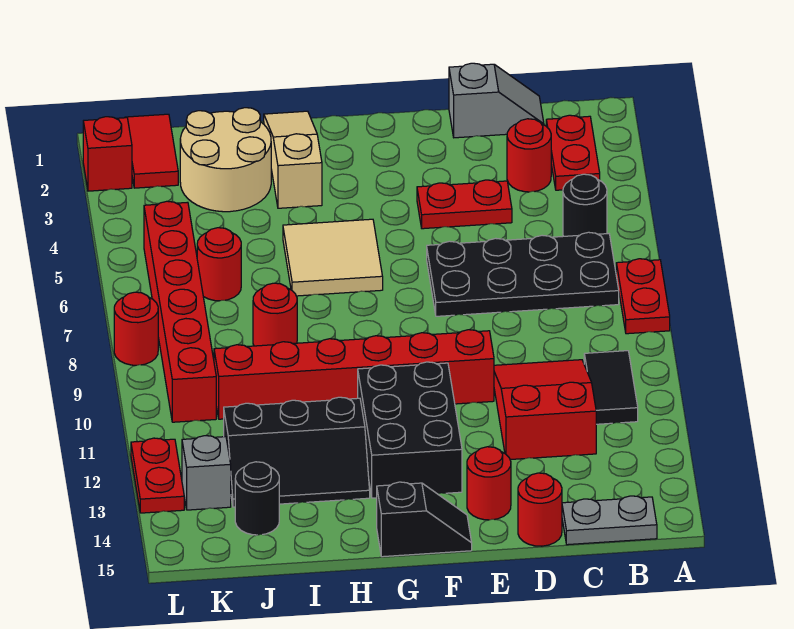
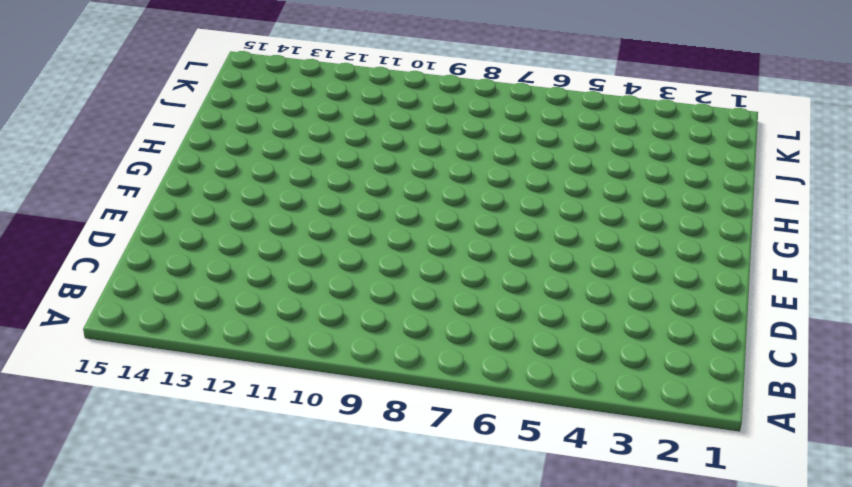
none -> red plate A7:A8 level 1
none -> red plate B2:B3 level 1
none -> black round brick B5 level 1

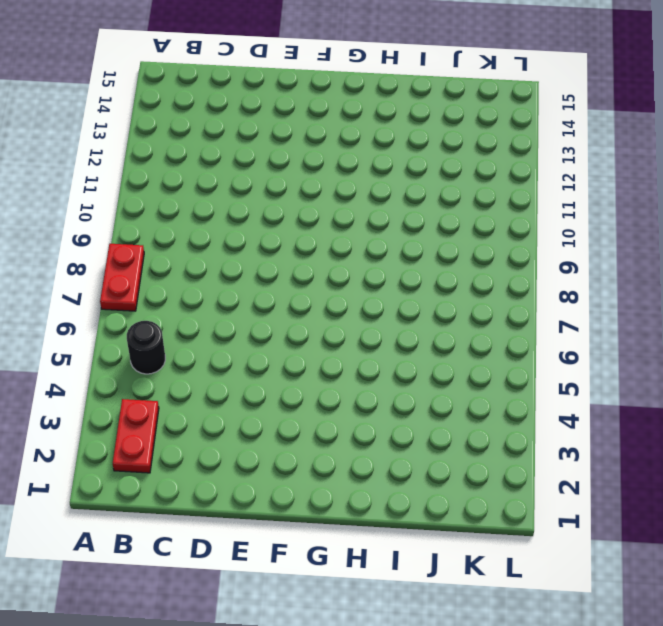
none -> black plate B6:E7 level 1
none -> black tile B10:B11 level 1
none -> grey plate B15:C15 level 1

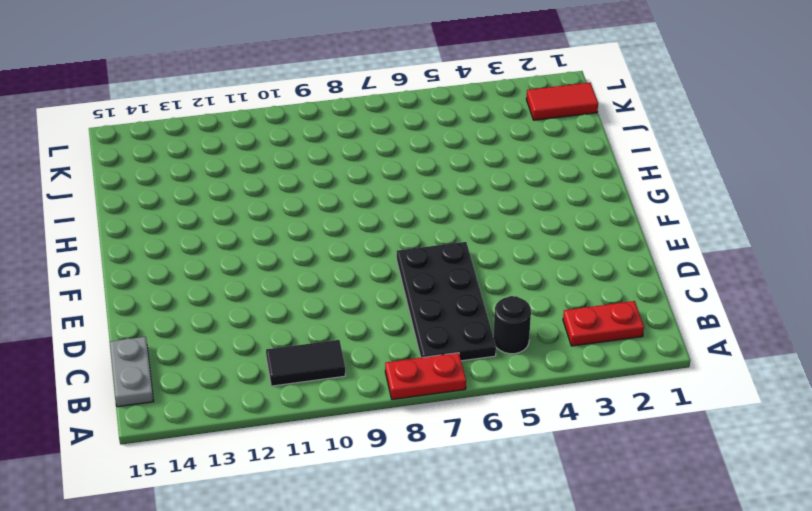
none -> grey slope C1:D1 level 1 top D
none -> red round brick C3 level 1
none -> red slope C10:D12 level 1 top 12

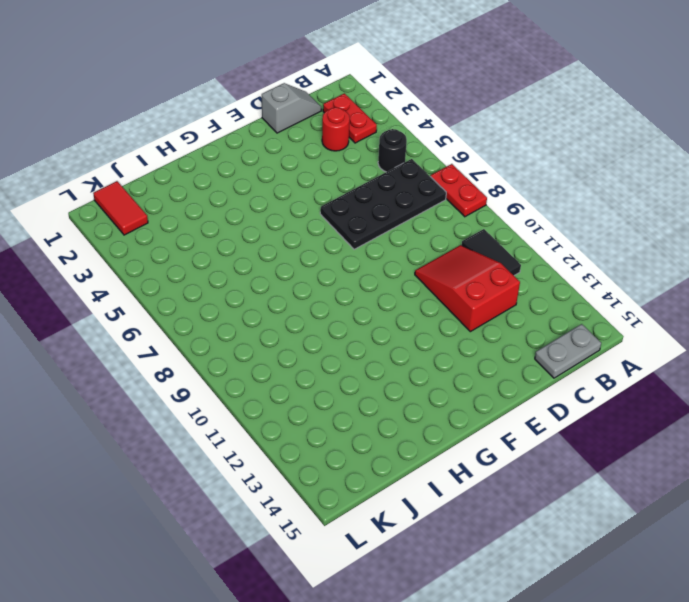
none -> red plate D4:E4 level 1
none -> red round brick D15 level 1
none -> red brick E10:J10 level 1

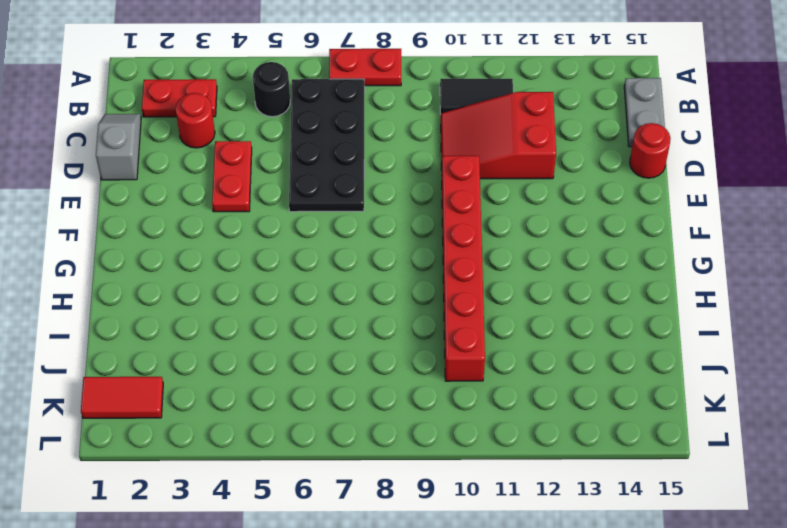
none -> red round brick E14 level 1
none -> black brick F11:G13 level 1
none -> black slope F15:G15 level 1 top G

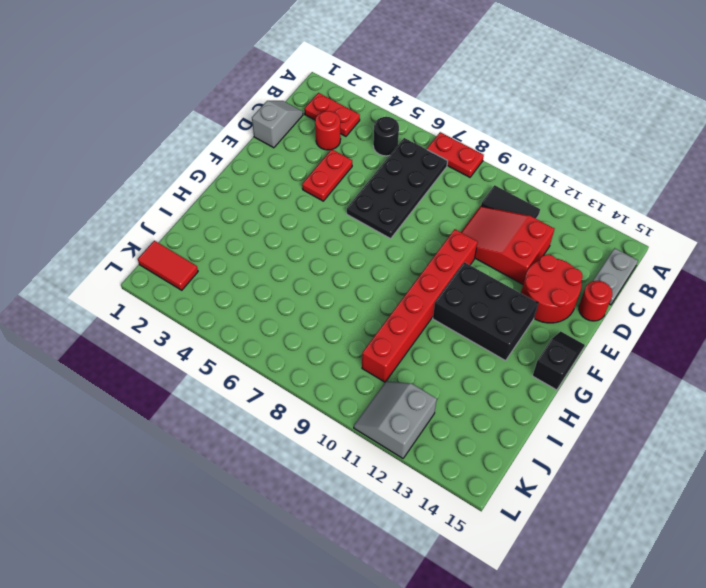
red round brick D13:E14 level 1 -> red round brick E14 level 1
grey slope K11:L12 level 1 top 12 -> red plate L12:L13 level 1
none -> tan tile G5:H6 level 1
none -> tan slope H1:H3 level 1 top 3
none -> black slope H12:J13 level 1 top 12

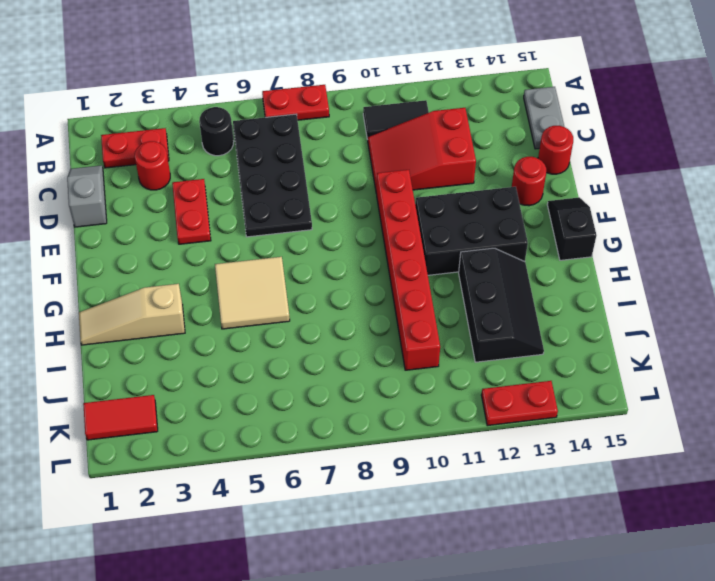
none -> tan round brick I2:J3 level 1
none -> red round brick I8 level 1
none -> red round brick J6 level 1

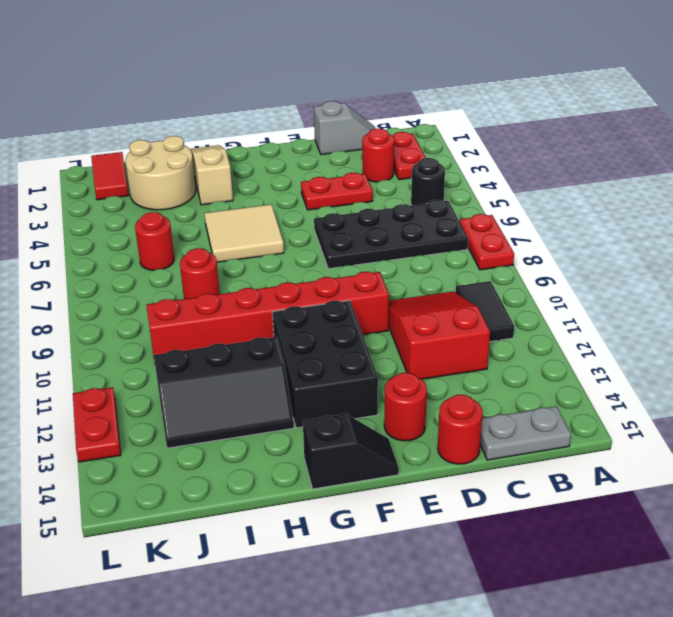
none -> black round brick J14 level 1
none -> red brick K5:K10 level 1
none -> grey brick K13 level 1

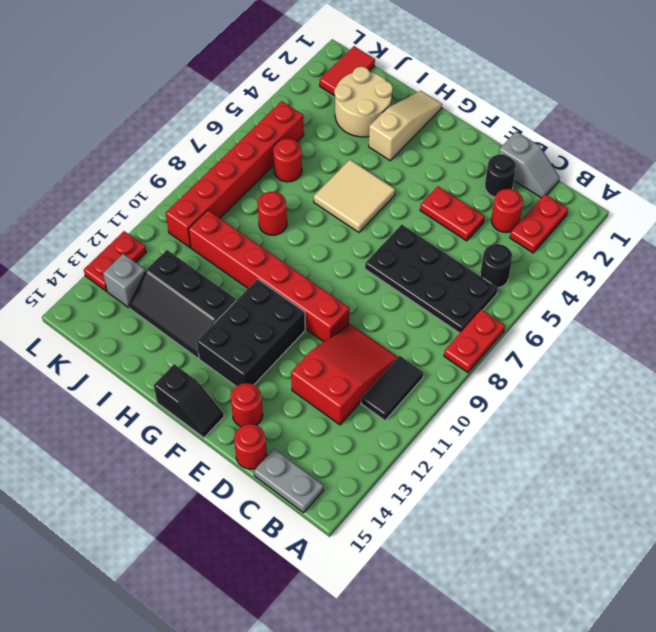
black round brick D2 level 1 -> black round brick J14 level 1
none -> red brick L2 level 1
none -> red round brick L8 level 1

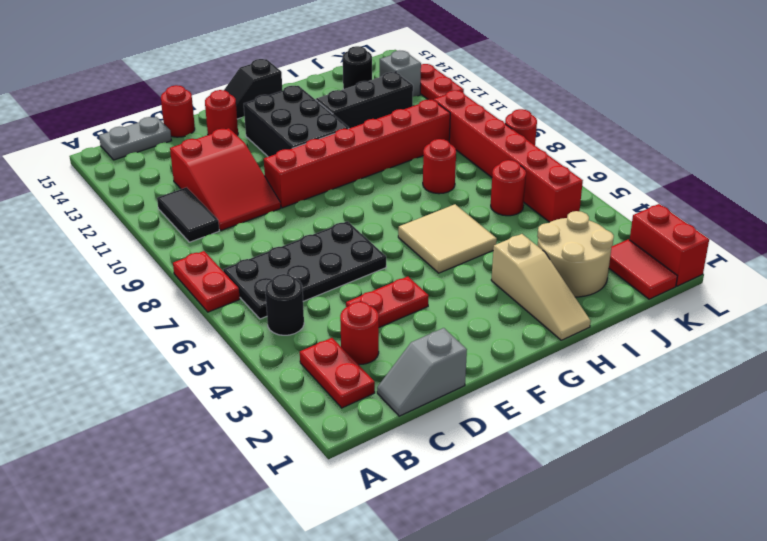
red brick L1:L2 level 1 -> red brick L2 level 1

